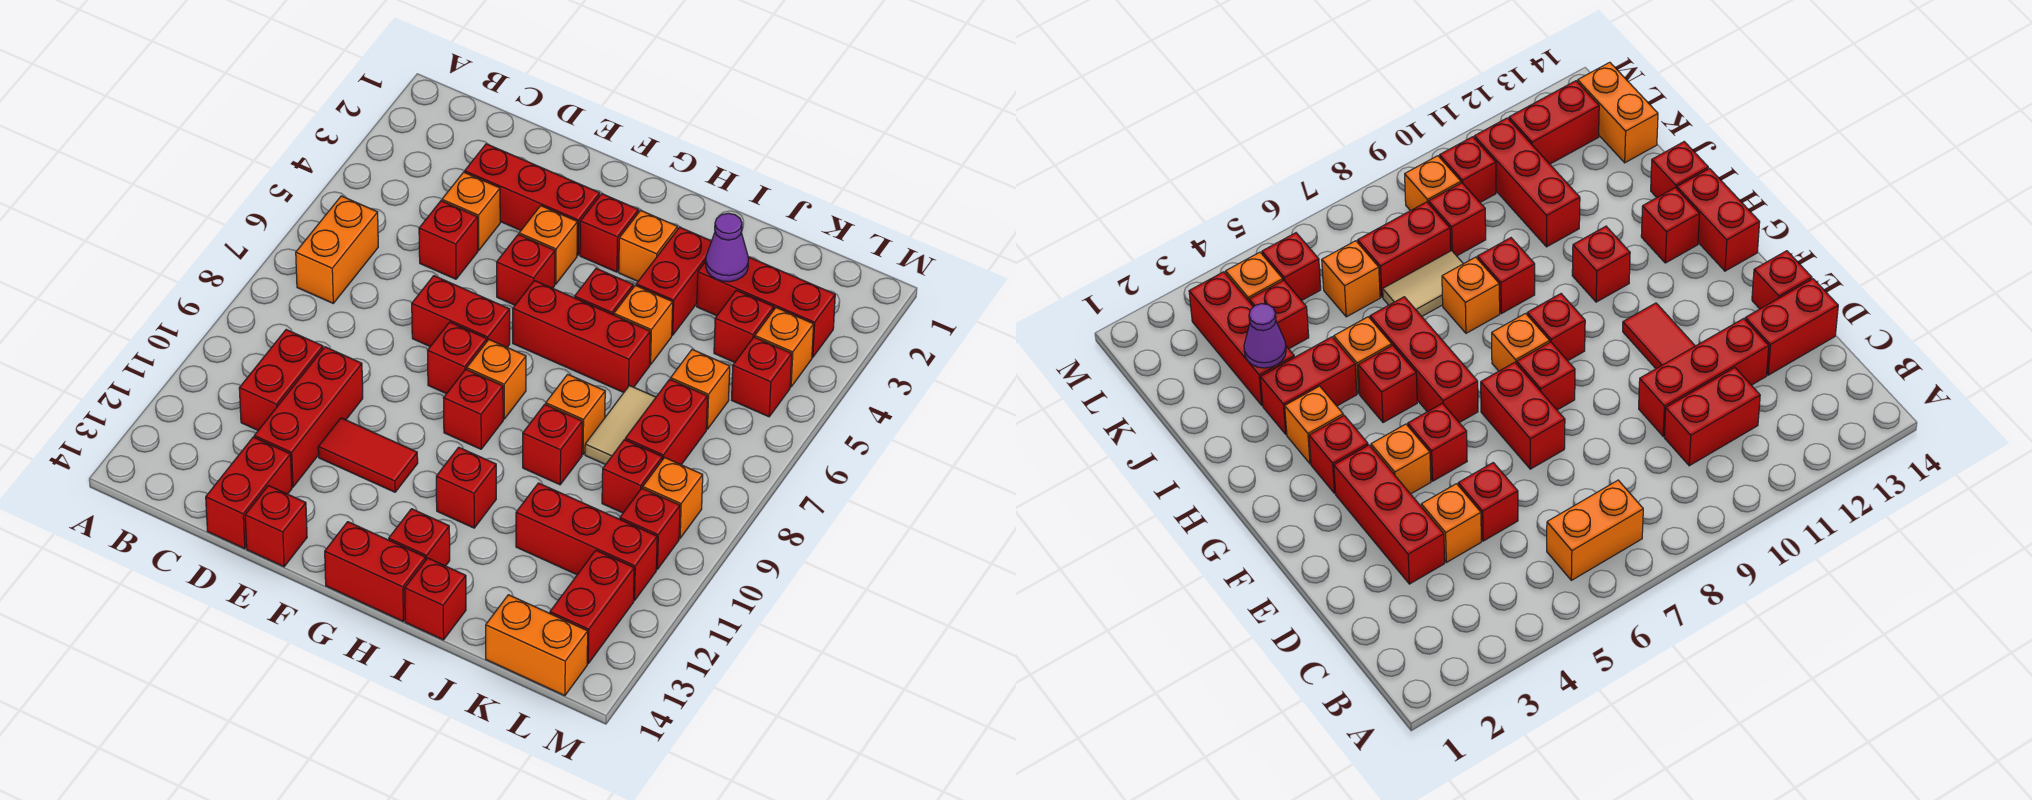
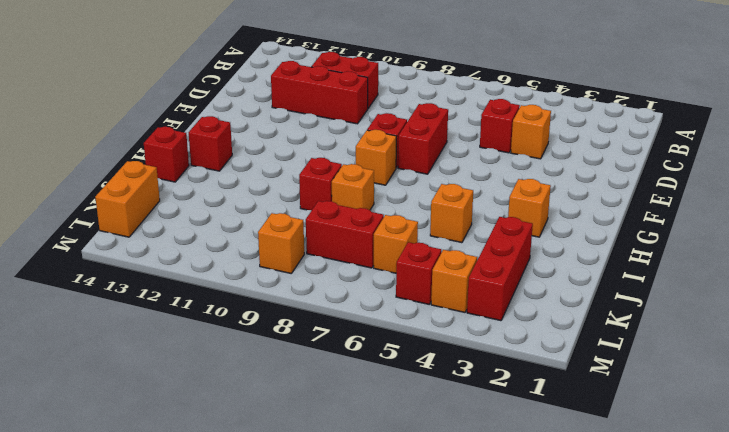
none -> orange brick B6:B7 level 1
none -> red brick D3:F3 level 1
none -> red brick D13:D14 level 1
none -> red tile E11:F11 level 1

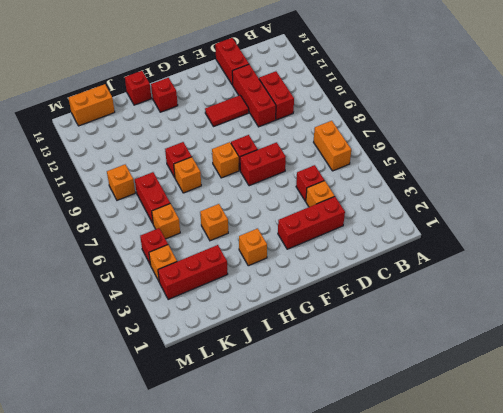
none -> red brick E14 level 1
none -> orange brick F4 level 1
none -> red brick F5 level 1
none -> red brick G3 level 1

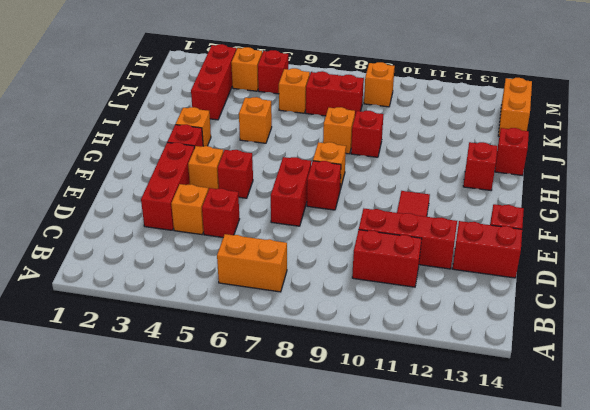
none -> red brick G6:I6 level 1
none -> red brick G9 level 1
none -> red brick G14:H14 level 1
none -> red brick H5 level 1

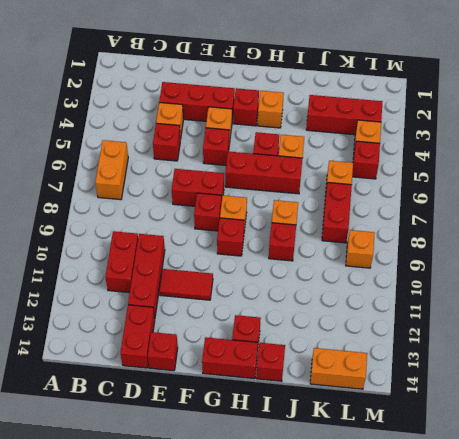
none -> red brick H11 level 1
none -> red brick I3:I4 level 1
none -> tan tile J7:J8 level 1
none -> red brick J11:L11 level 1

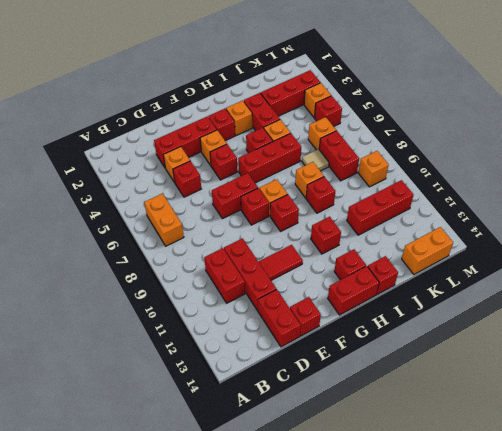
tan tile J7 level 1 -> tan tile J7:J8 level 1
none -> red brick K4 level 1
none -> red brick K9 level 1
none -> red brick L10 level 1
none -> red brick L12:L13 level 1

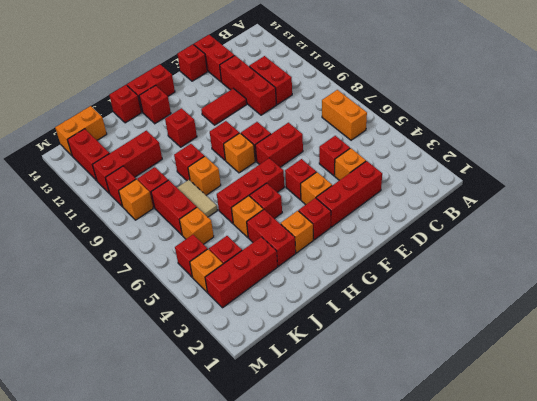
none -> purple cone J3 level 2

